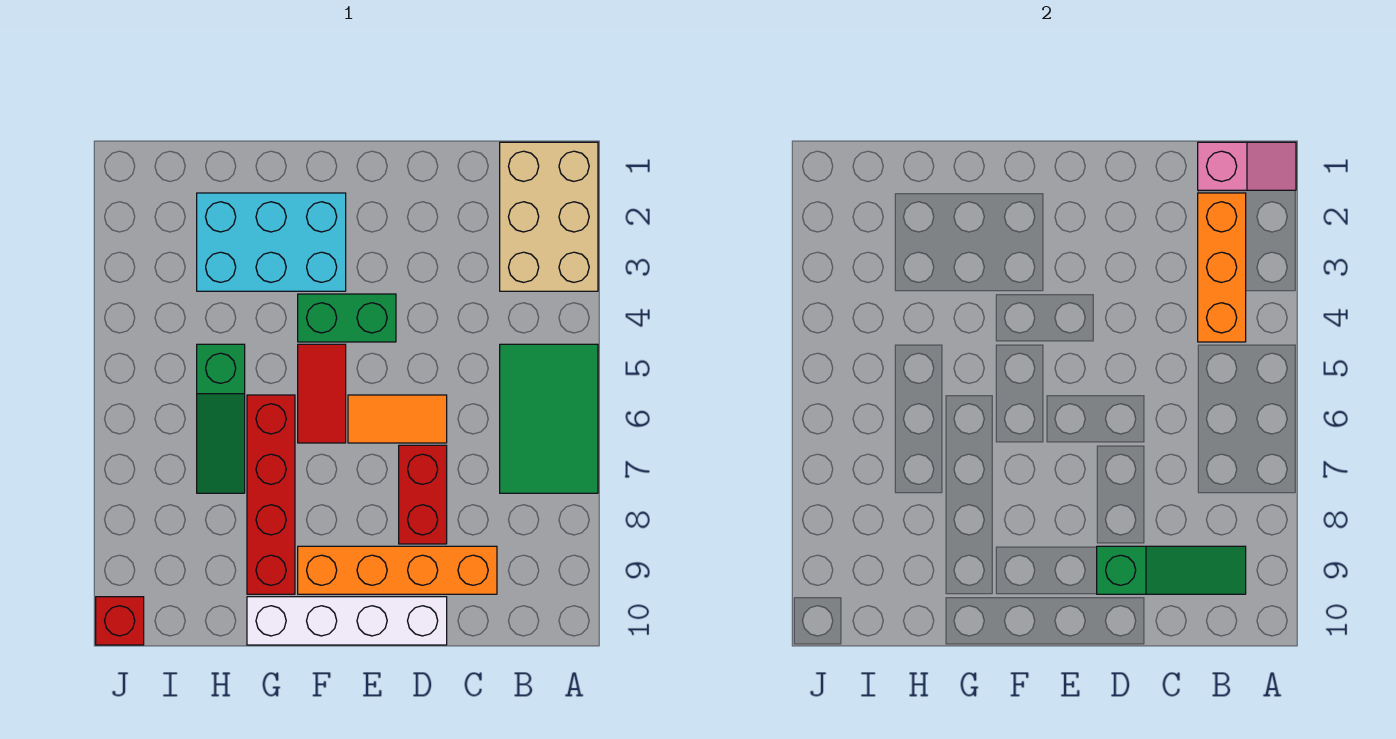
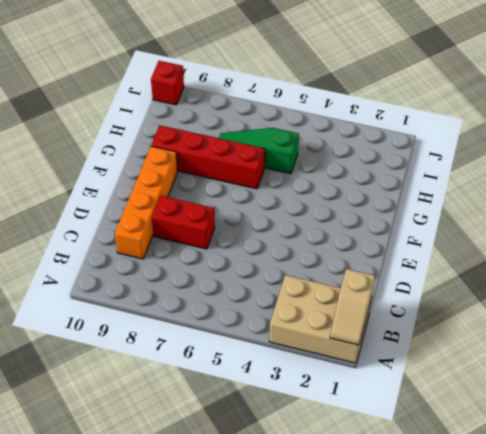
tan slope A1:B1 level 2 top B -> pink slope A1:B1 level 2 top B
none -> green tile A5:B7 level 1
none -> orange tile D6:E6 level 1
none -> white brick D10:G10 level 1

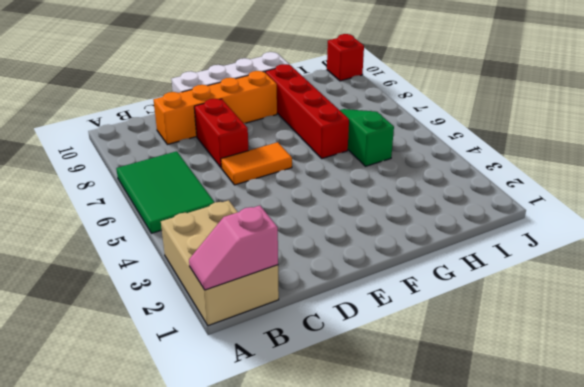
none -> green brick E4:F4 level 1
none -> cyan brick F2:H3 level 1
none -> red tile F5:F6 level 1

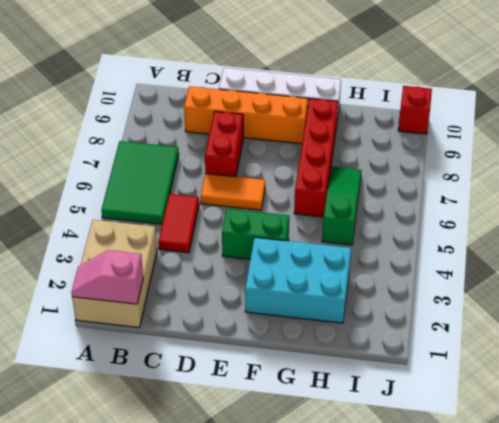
red tile C4:C5 level 1 -> red tile F5:F6 level 1
none -> orange brick B2:B4 level 2
none -> green slope B9:D9 level 2 top D

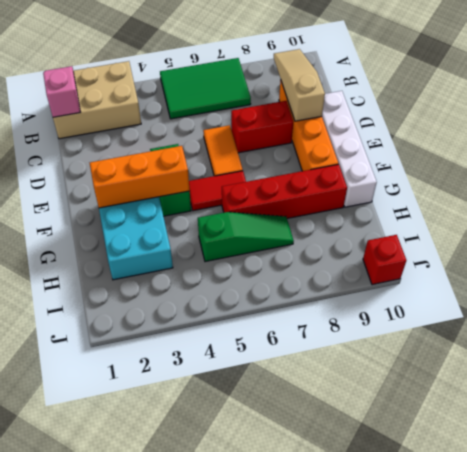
tan slope B9:D9 level 2 top D -> green slope B9:D9 level 2 top D
orange brick F2:F4 level 2 -> orange brick B2:B4 level 2

